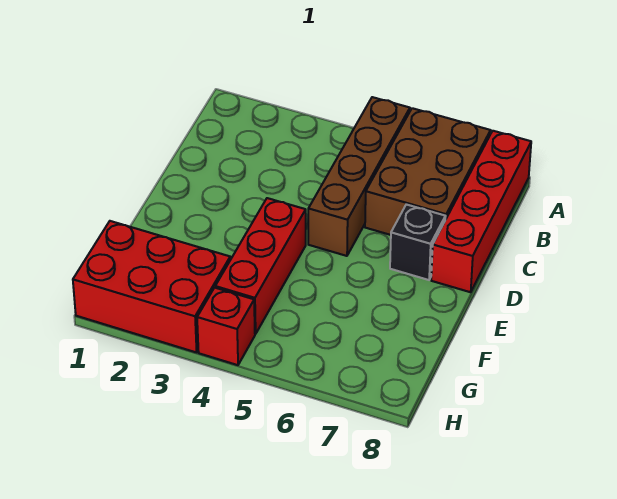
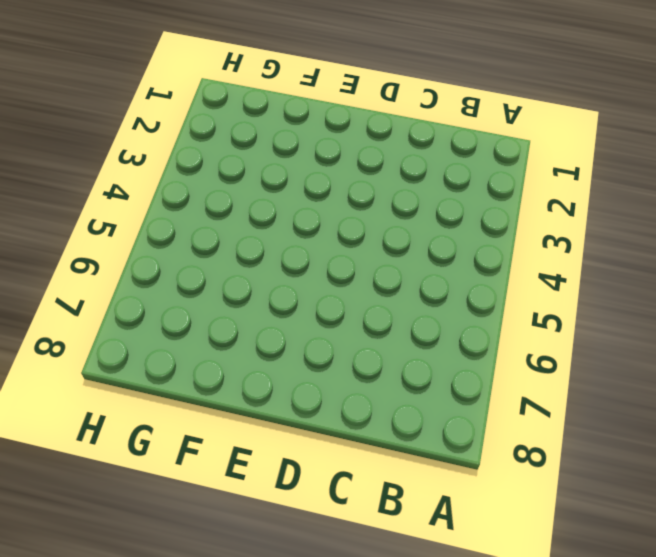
none -> brown brick A5:D5 level 1
none -> brown brick A6:C7 level 1

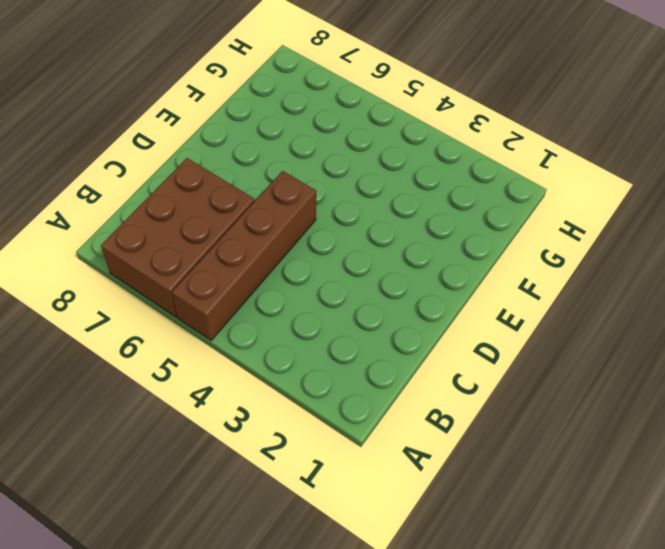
none -> red brick A8:D8 level 1
none -> black brick D7 level 1

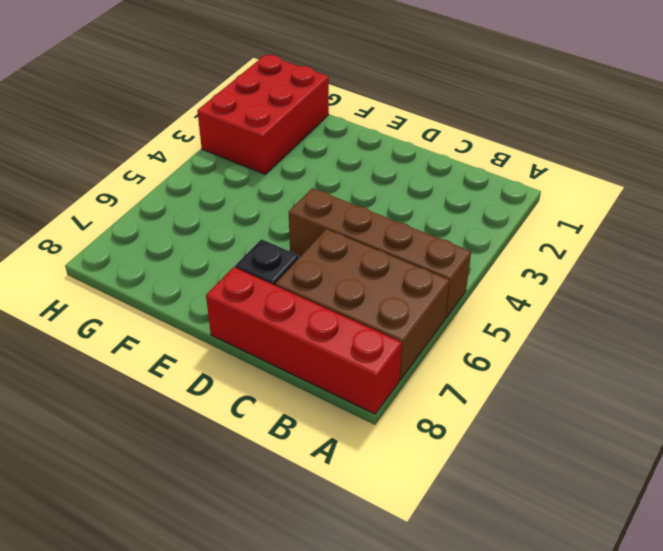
none -> red brick E4:G4 level 1
none -> red brick H4 level 1

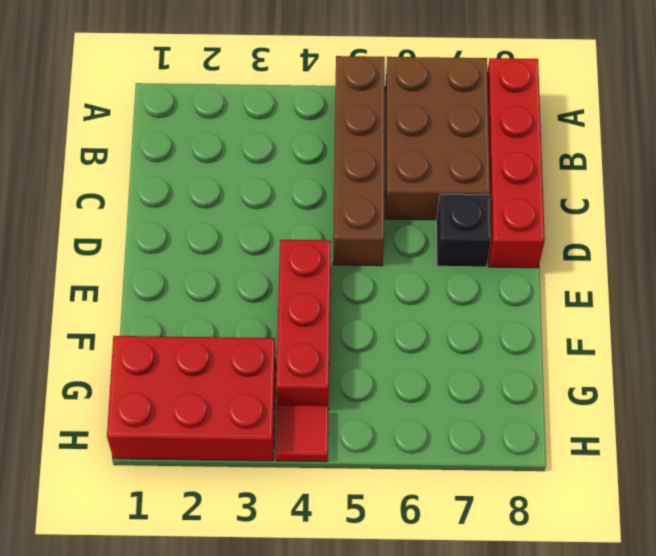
red tile H4 level 1 -> red brick H4 level 1

